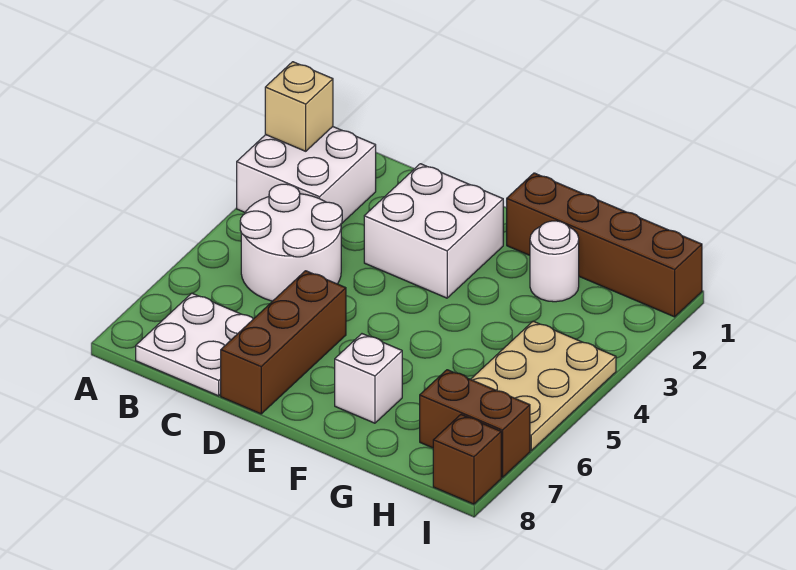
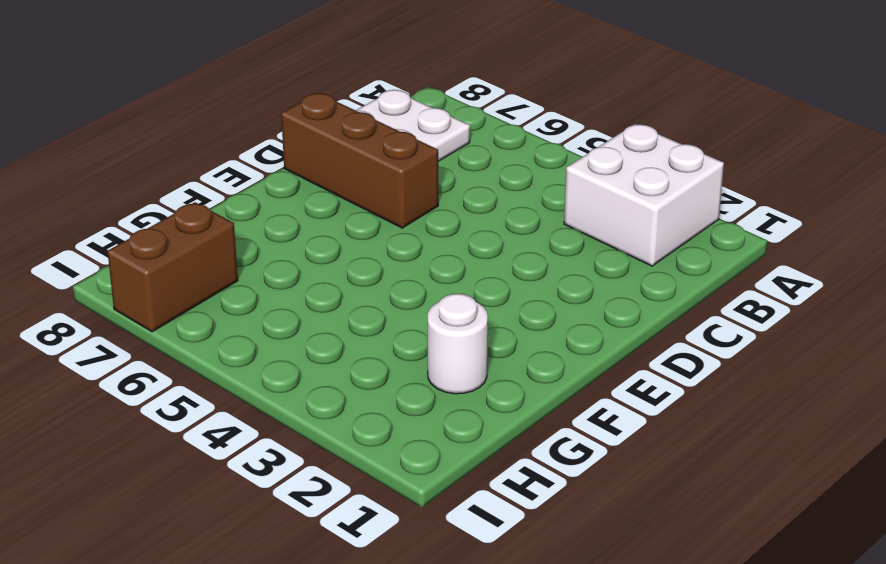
none -> white round brick B4:C5 level 1
none -> white brick D2:E3 level 1
none -> brown brick F1:I1 level 1

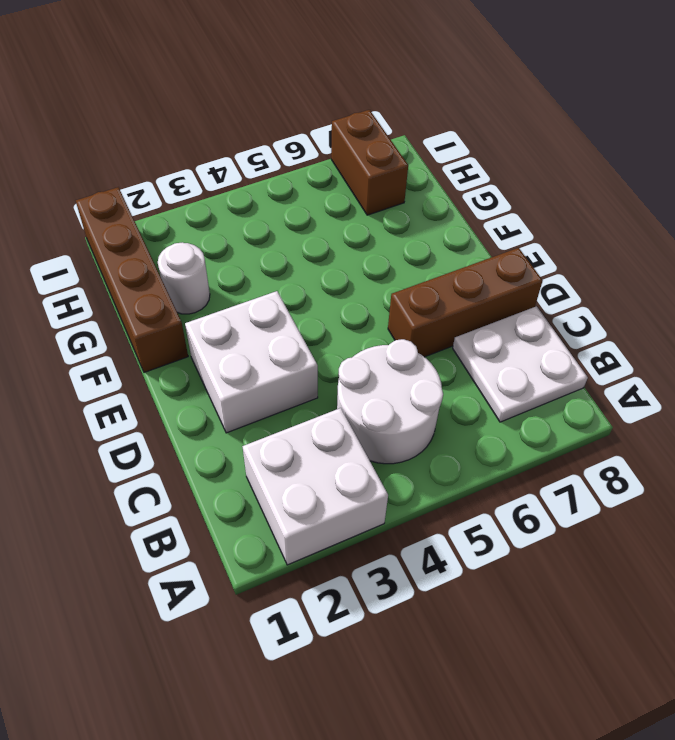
none -> white brick F7 level 1
none -> tan plate H4:I6 level 1
none -> brown brick I8 level 1

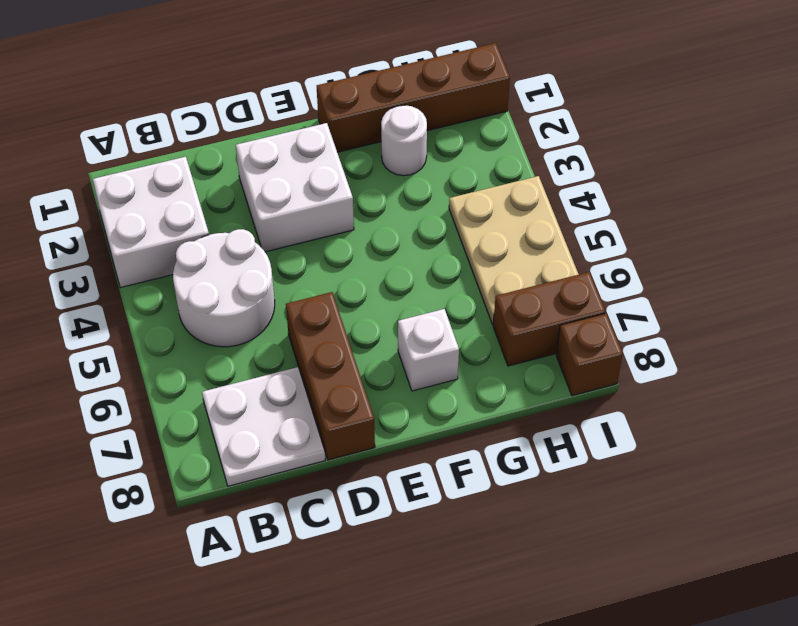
none -> tan brick A2 level 2

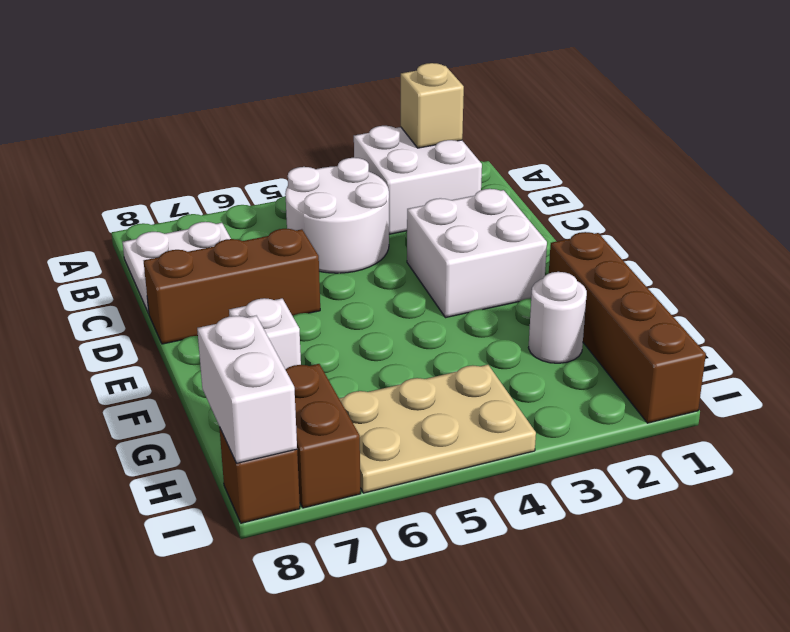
white brick H8:I8 level 2 -> none

